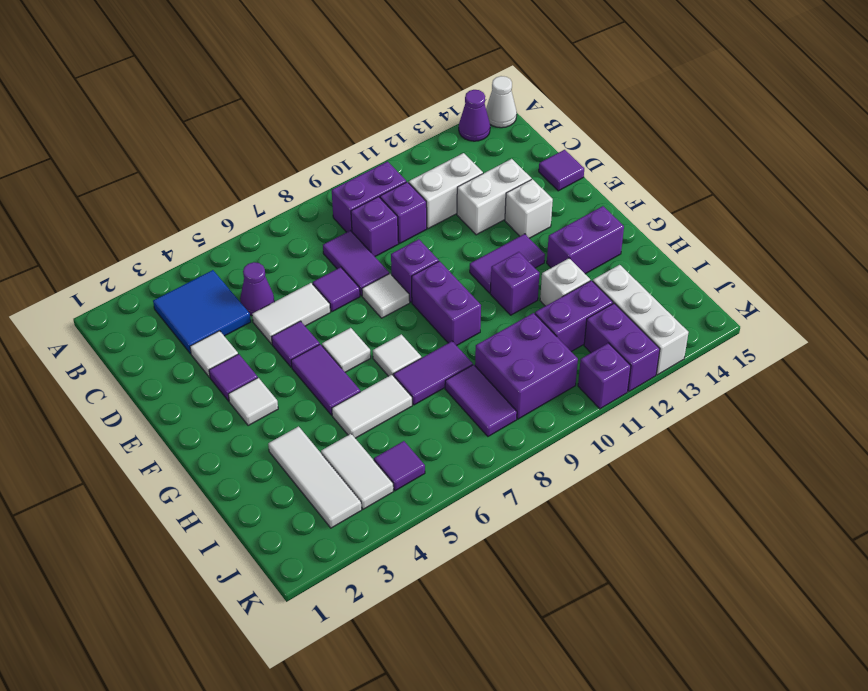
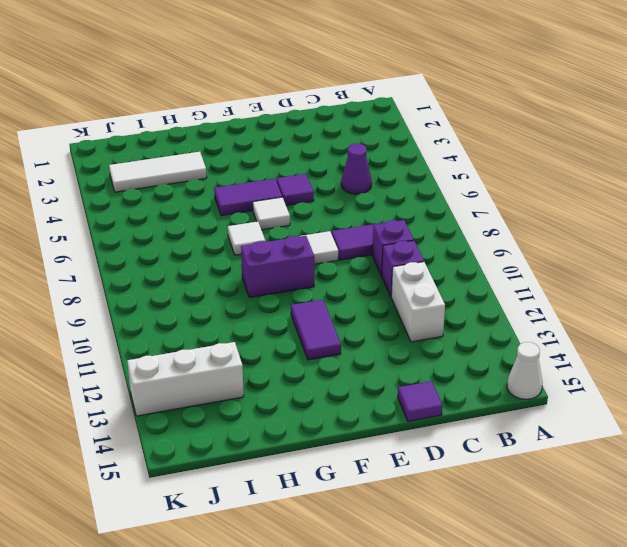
none -> purple cone A14 level 1
none -> blue tile B3:C4 level 1
none -> purple brick B9:B10 level 1
none -> white tile D3 level 1

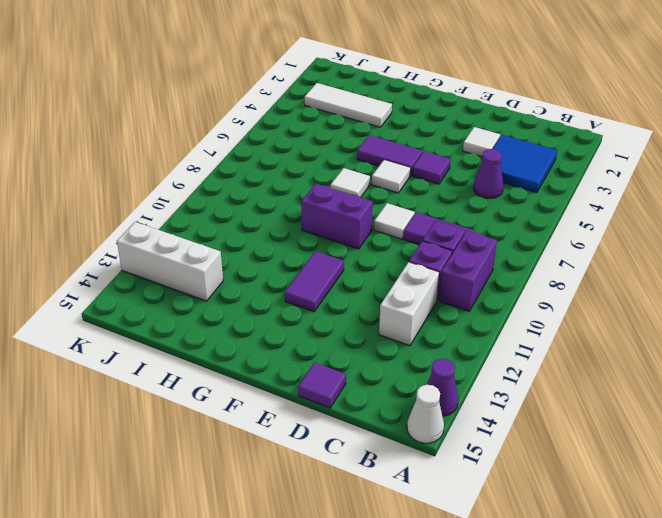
none -> white tile D5:D6 level 1
none -> purple tile D7 level 1
none -> white brick D12:D13 level 1
none -> purple tile E3 level 1

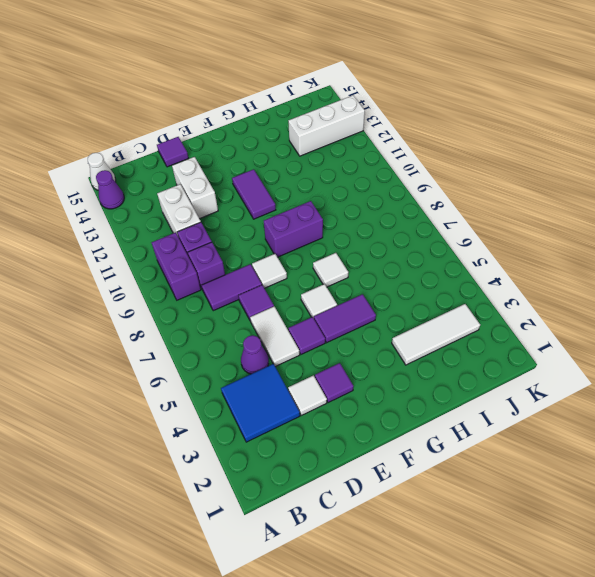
none -> purple brick E9 level 1
none -> white brick E13 level 1
none -> white tile F3 level 1
none -> purple brick G11 level 1

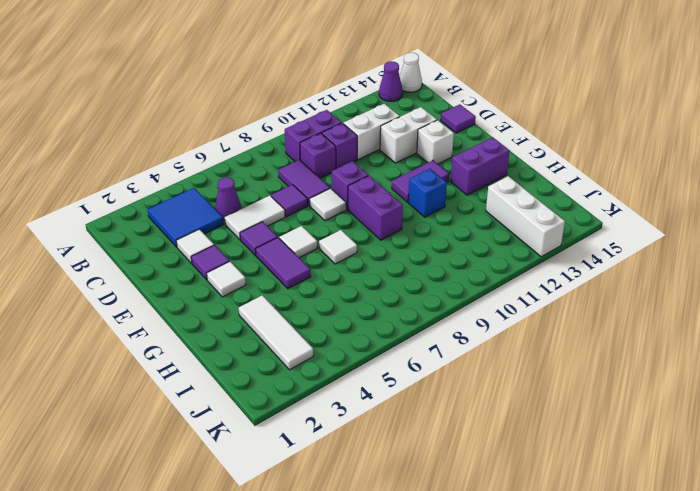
blue brick G11 level 1 -> purple brick G11 level 1
none -> white tile H5:H6 level 1
none -> purple tile H7:H8 level 1
none -> white brick H12 level 1
none -> white tile I4:J4 level 1

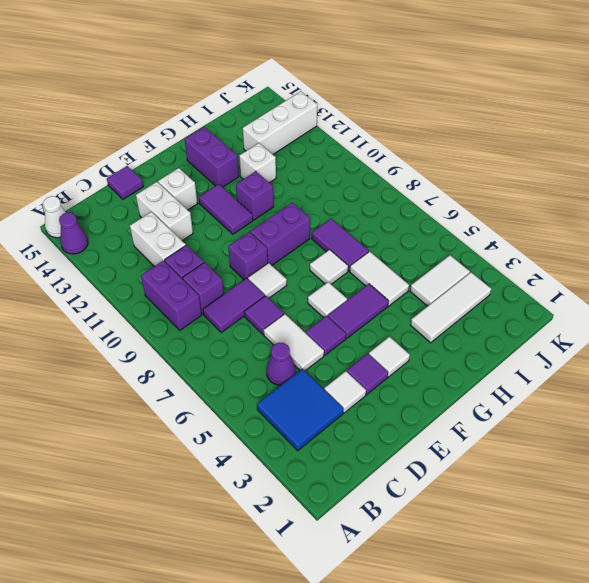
none -> purple tile I8:J8 level 1
none -> purple brick I9:J10 level 1
none -> purple brick I11:I12 level 1
none -> purple tile J5 level 1

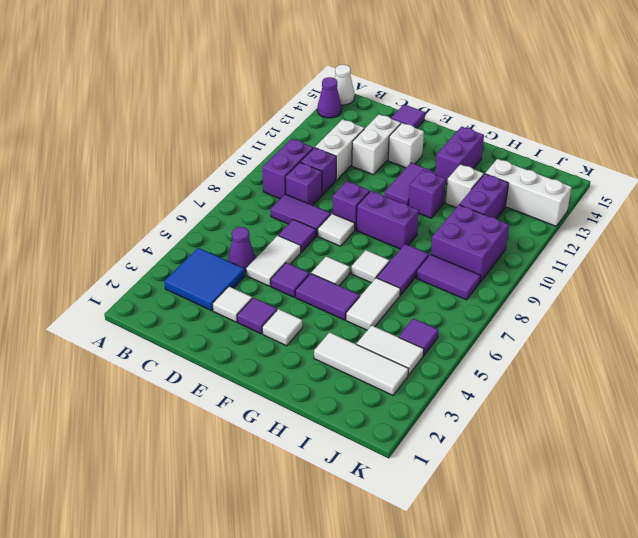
none -> purple brick J12:K12 level 1
none -> purple brick K11 level 1

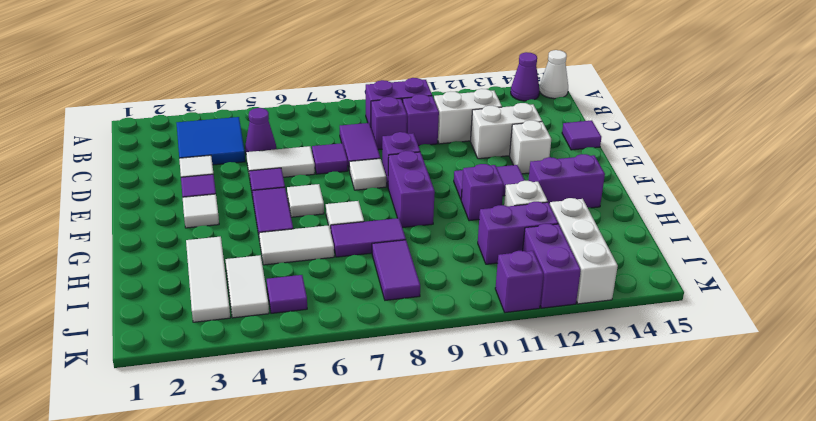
none -> purple brick I9:J10 level 1

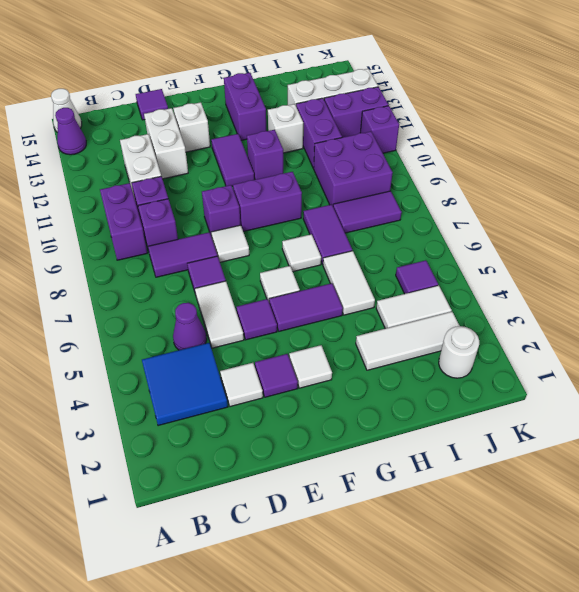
white round brick J2 level 1 -> none

